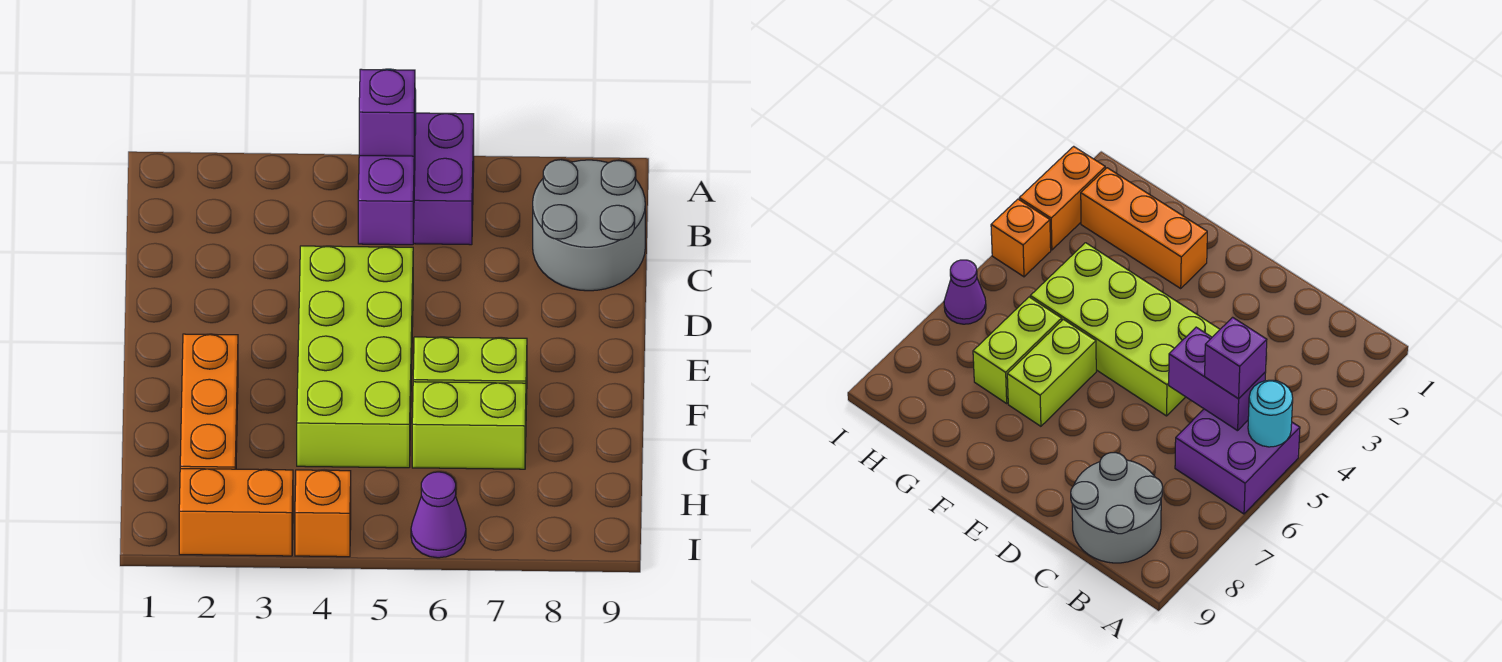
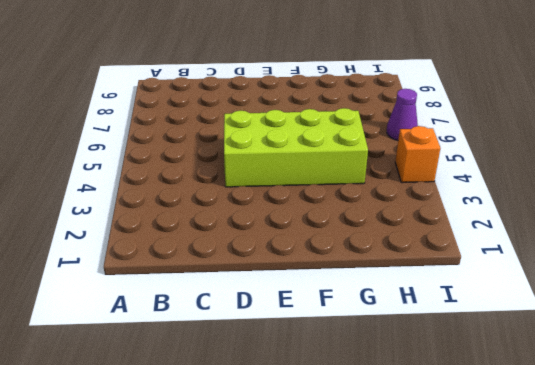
none -> purple brick A5:B6 level 1
none -> grey round brick B8:C9 level 1
none -> orange brick F2:H2 level 1

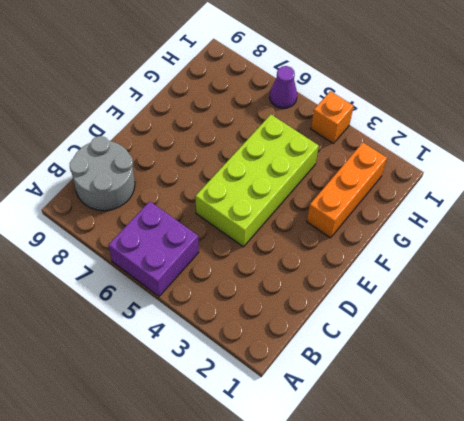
none -> lime brick F6:F7 level 1
none -> lime brick G6:G7 level 1
none -> orange brick I2:I3 level 1

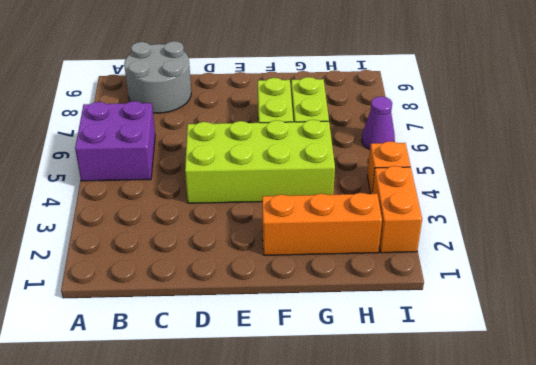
none -> cyan round brick A5 level 2
none -> purple brick B5:C5 level 2
none -> purple brick B5 level 3

